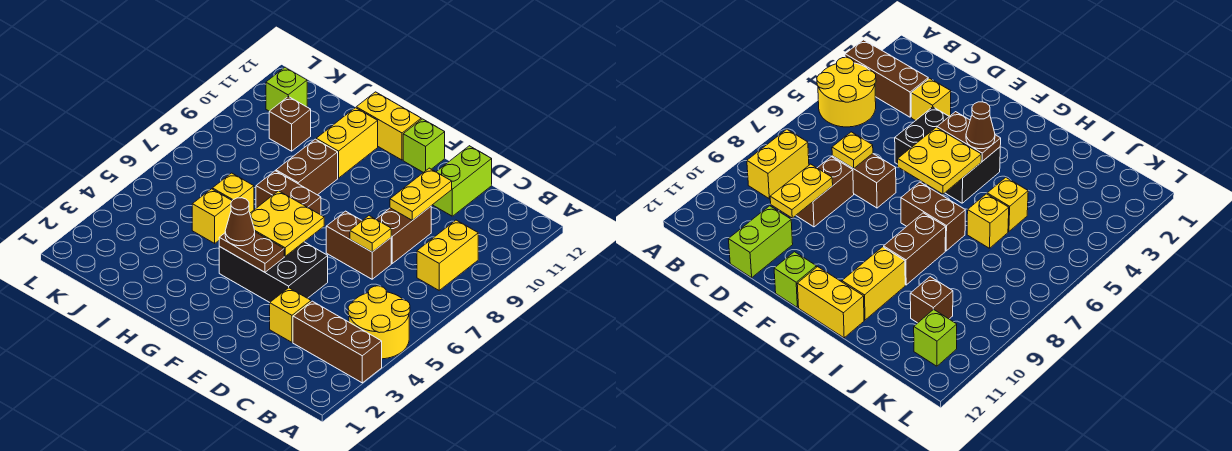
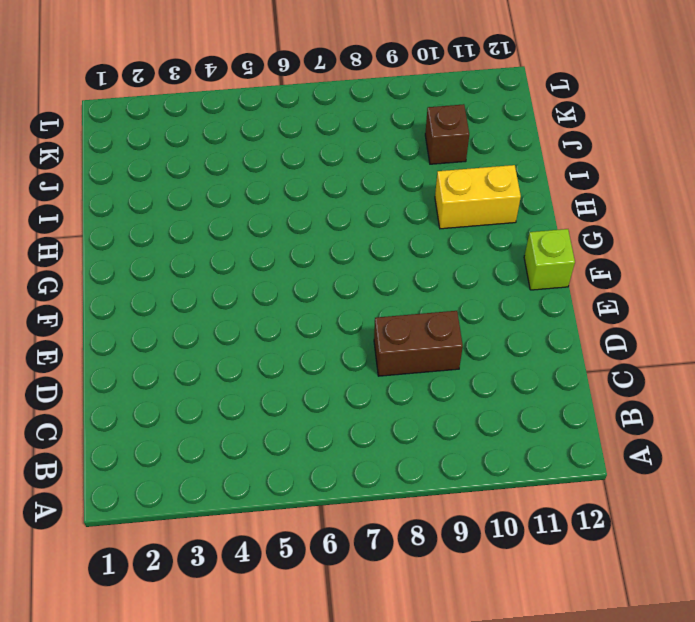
none -> brown brick A3:C3 level 1
none -> yellow round brick A4:B5 level 1
none -> yellow brick B8:B9 level 1

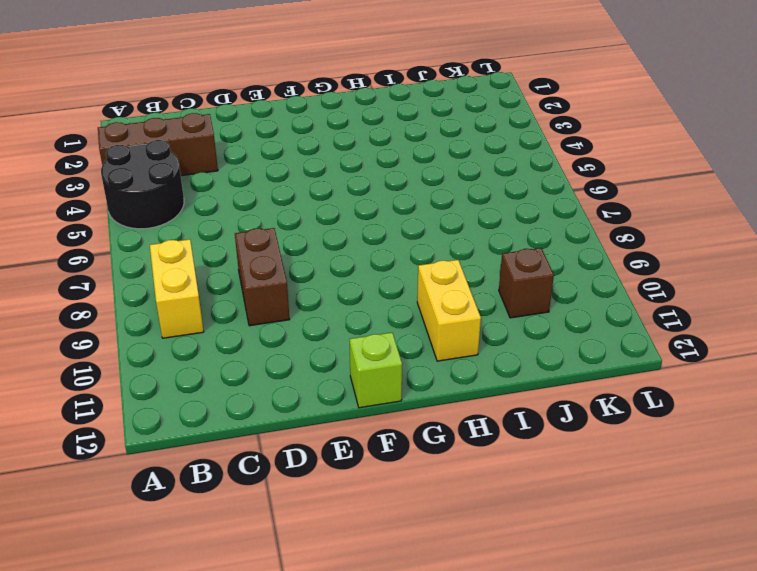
black round brick A4:B5 level 1 -> yellow round brick A4:B5 level 1
none -> yellow brick D3 level 1
none -> brown brick D7:E7 level 1
none -> lime brick D11:D12 level 1

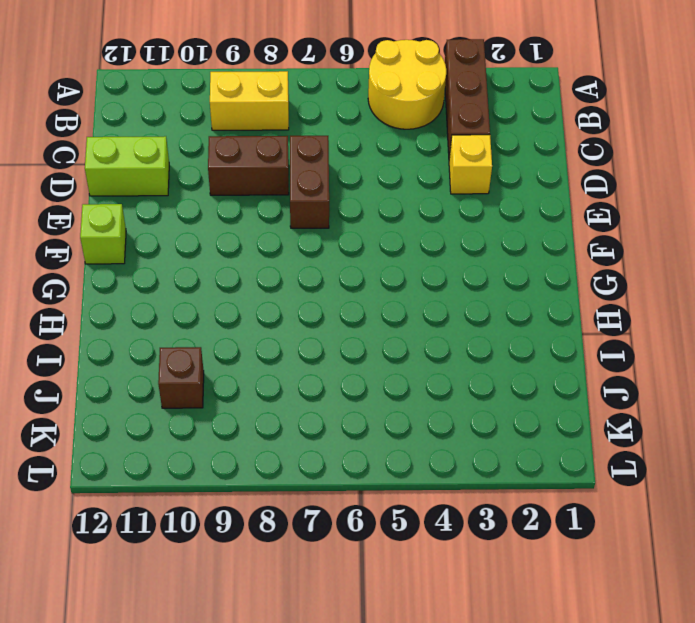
none -> black brick E4:G5 level 1
none -> brown brick G7:H7 level 1
none -> yellow brick G12:H12 level 1

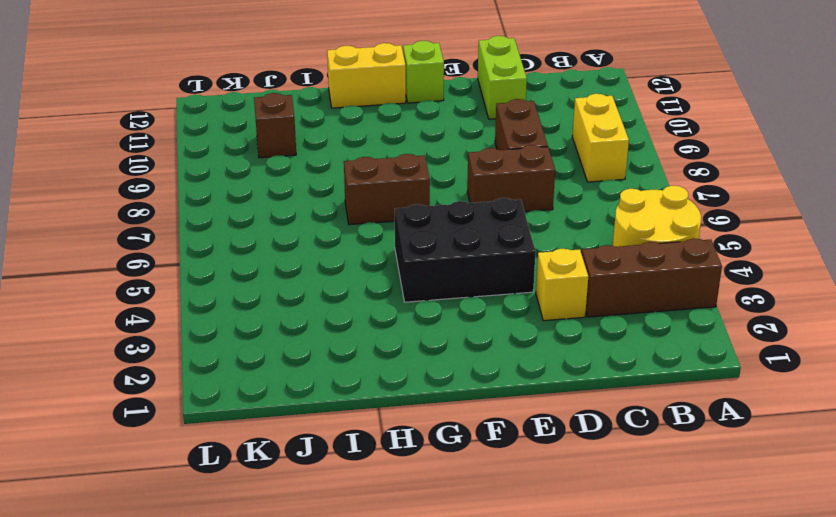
none -> brown brick H8:H9 level 1
none -> yellow brick H10:H11 level 1
none -> yellow brick I5 level 1

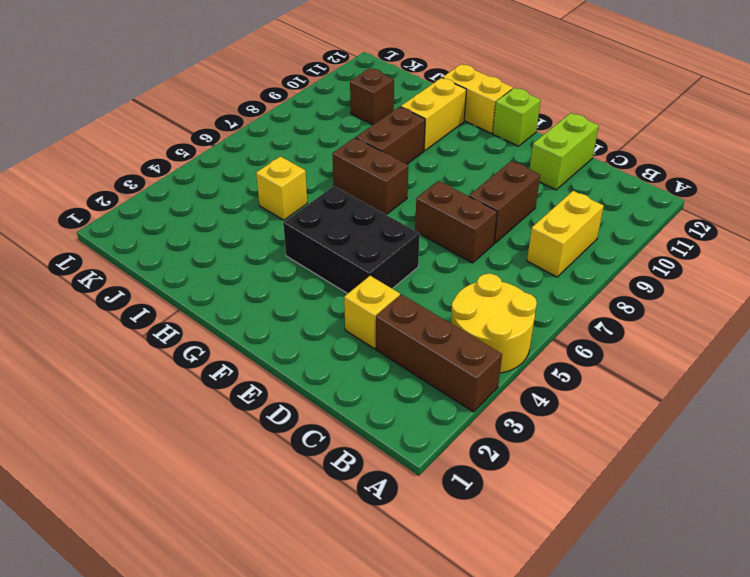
none -> yellow brick I6 level 1
none -> lime brick K11 level 1
none -> yellow plate D7 level 2

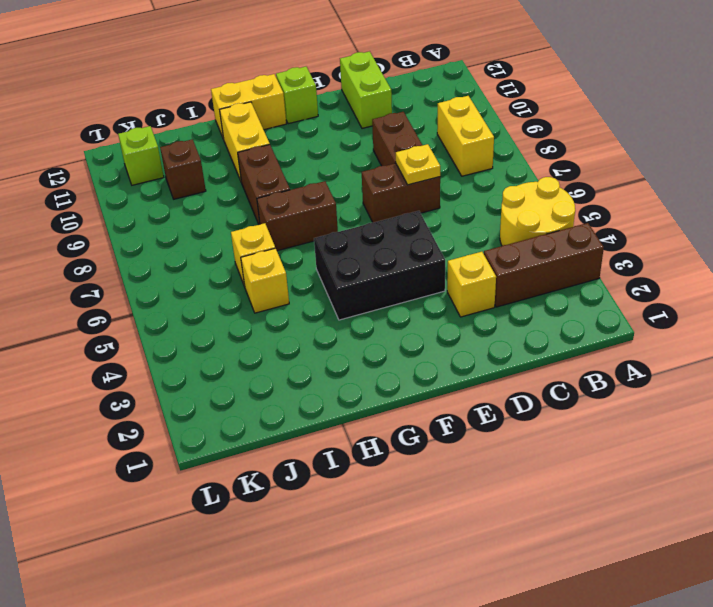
none -> yellow plate D9:D10 level 2
none -> brown plate F4:G4 level 2
none -> yellow plate F5:G6 level 2

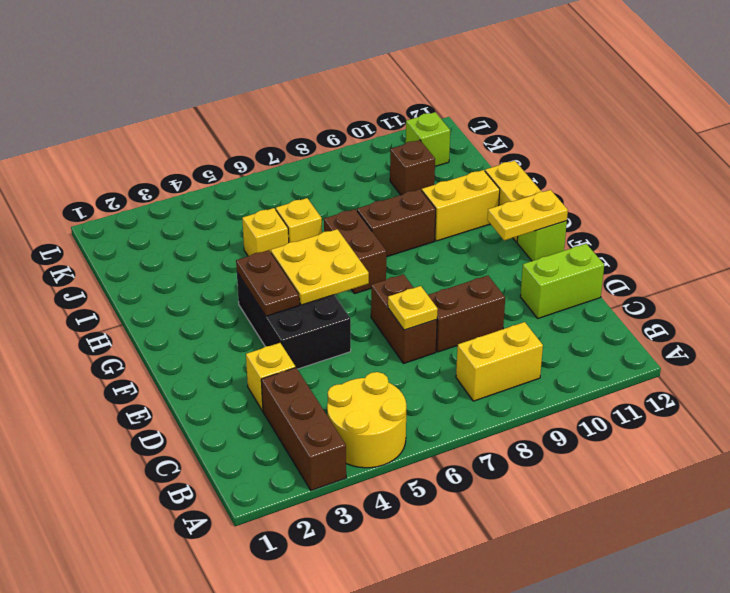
yellow plate F11:F12 level 2 -> yellow plate D9:D10 level 2
none -> brown cone G4 level 3

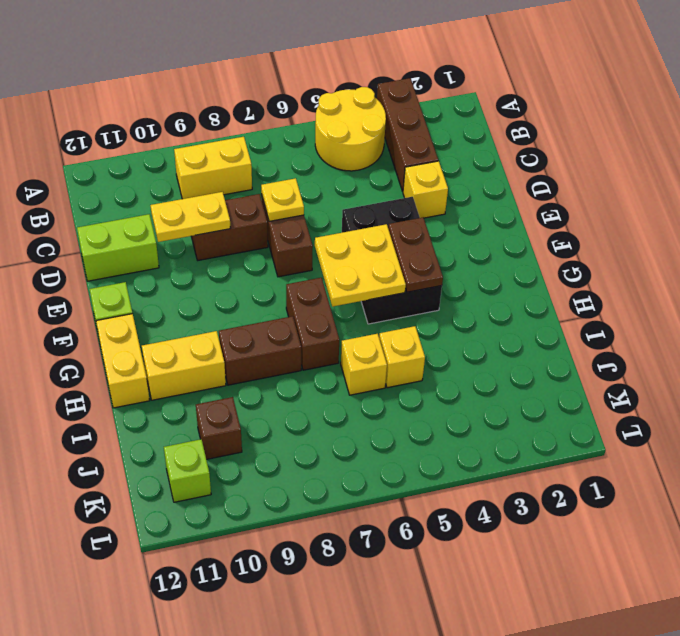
none -> brown cone G4 level 3

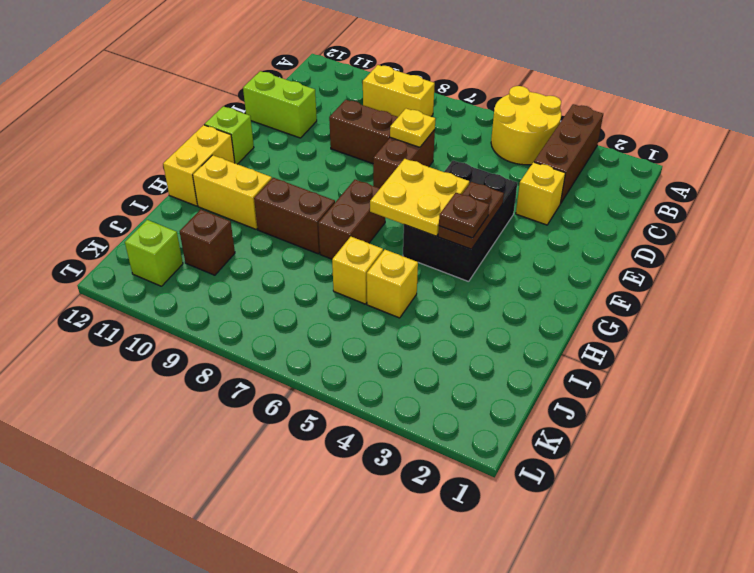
brown plate G4 level 3 -> brown cone G4 level 3
none -> yellow plate D9:D10 level 2

